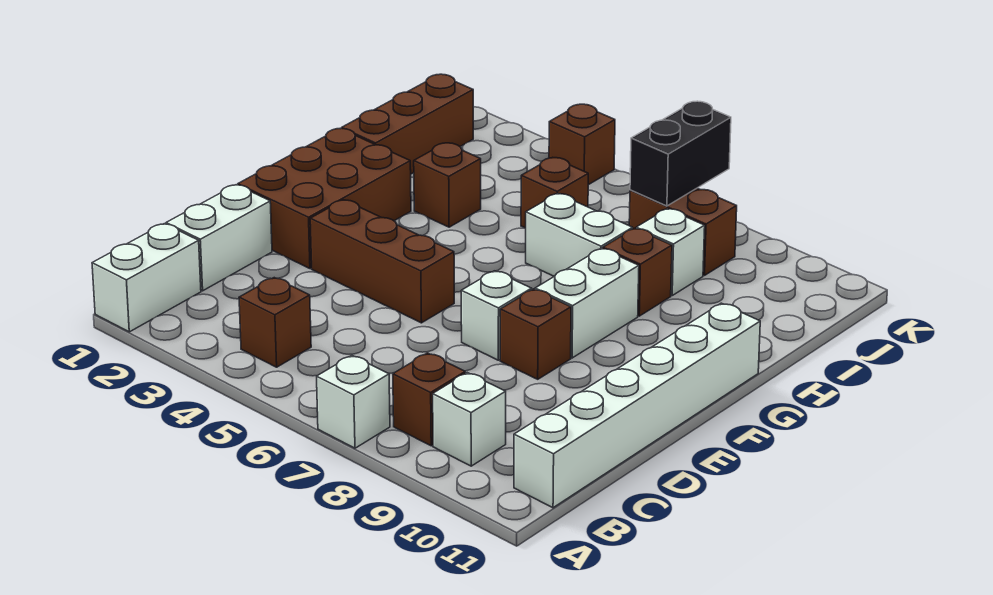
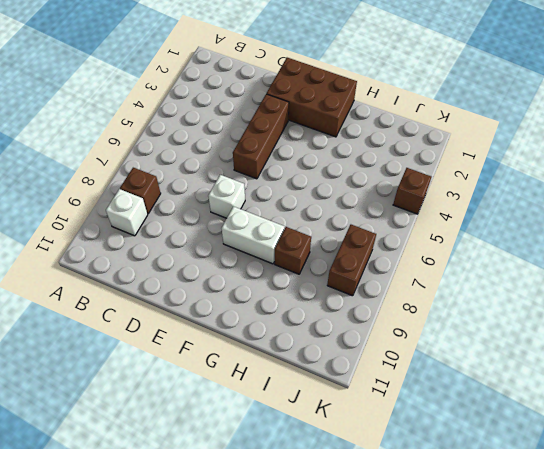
none -> white brick A1:B1 level 1
none -> white brick A7 level 1
none -> brown brick B4 level 1

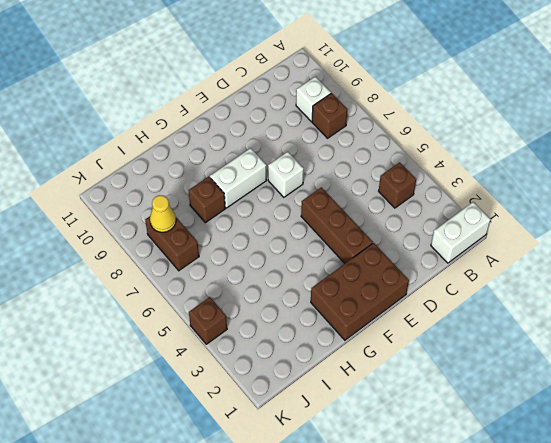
yellow cone J8 level 2 -> none
none -> white brick A7 level 1
none -> white brick B11:G11 level 1
none -> white brick C1:D1 level 1

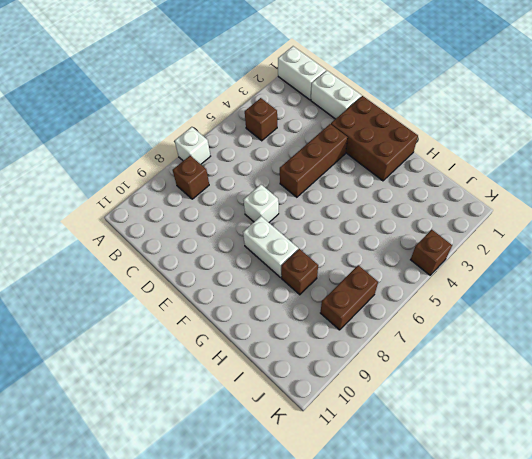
none -> white brick B9 level 1
none -> white brick B11:G11 level 1
none -> brown brick E8 level 1

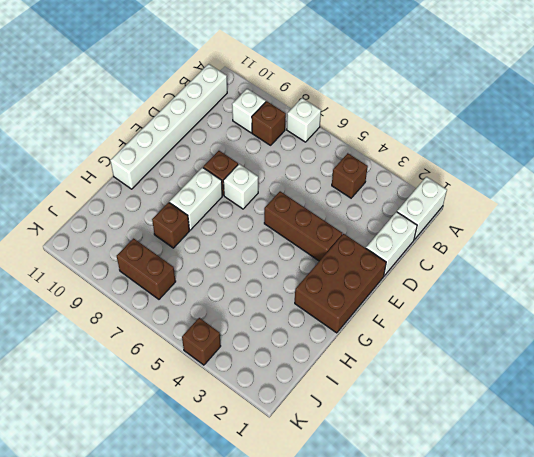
none -> brown brick H1:J1 level 1
none -> brown brick H3 level 1
none -> white brick H6:H7 level 1

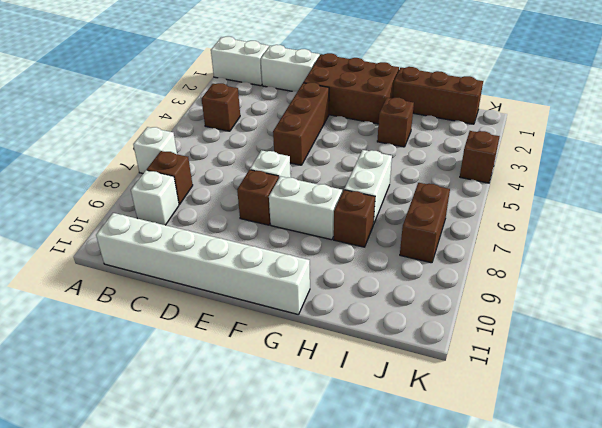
none -> brown brick I5 level 1
none -> white brick I8 level 1
none -> black brick J7:K7 level 2

